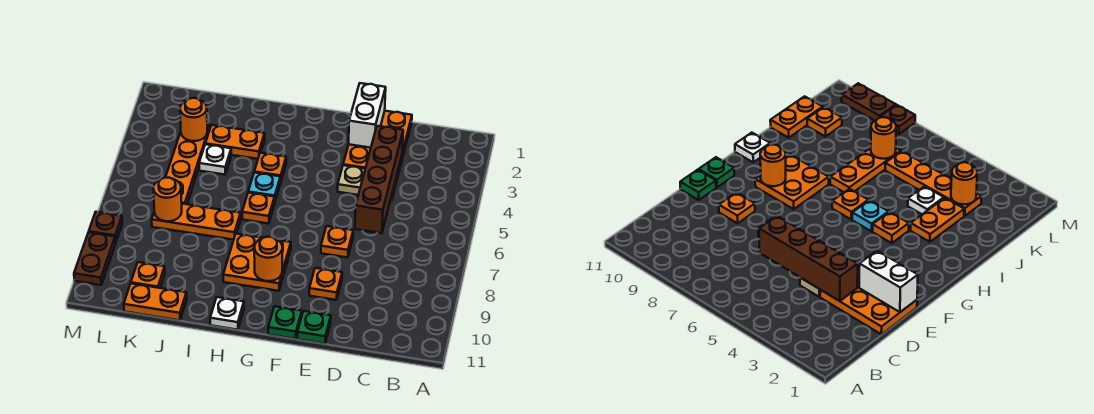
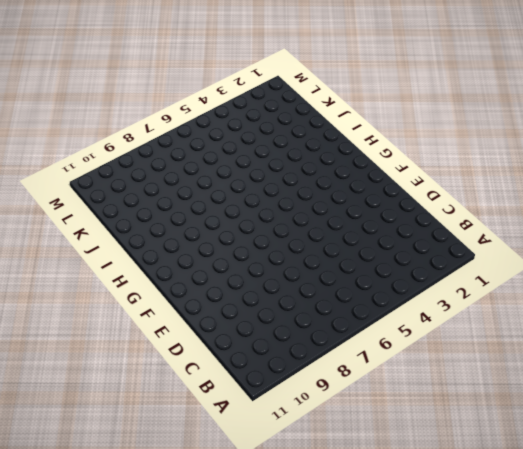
none -> orange plate D1:E3 level 1
none -> tan plate D4:E4 level 1
none -> orange plate E7 level 1

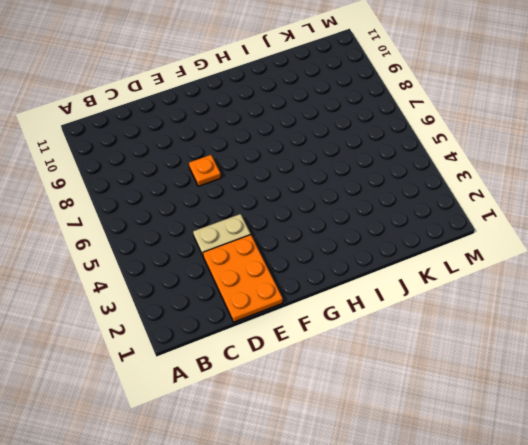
none -> orange plate E9 level 1
none -> green plate E11 level 1
none -> green plate F11 level 1

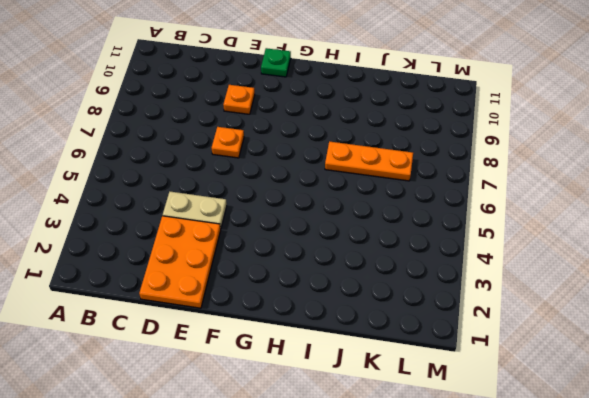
none -> green plate E11 level 1
none -> orange plate G8:H9 level 1
none -> orange plate H4 level 1

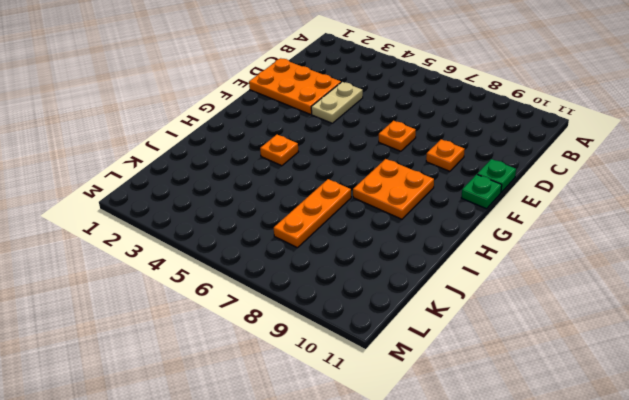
none -> cyan plate H5 level 1
none -> orange plate H6 level 1
none -> white plate H11 level 1

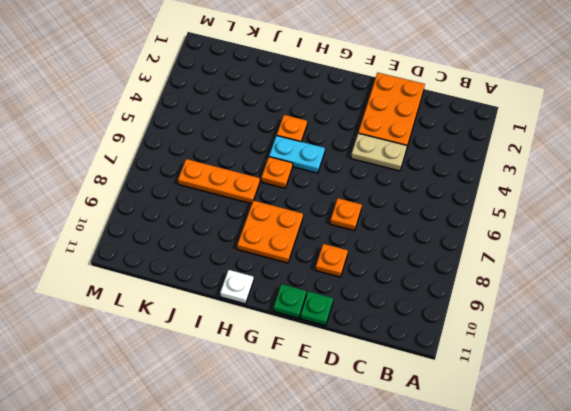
cyan plate G5:H5 level 1 -> cyan plate H5 level 1
none -> orange plate I3:J3 level 1
none -> white plate J4 level 1
none -> orange plate J11:K11 level 1

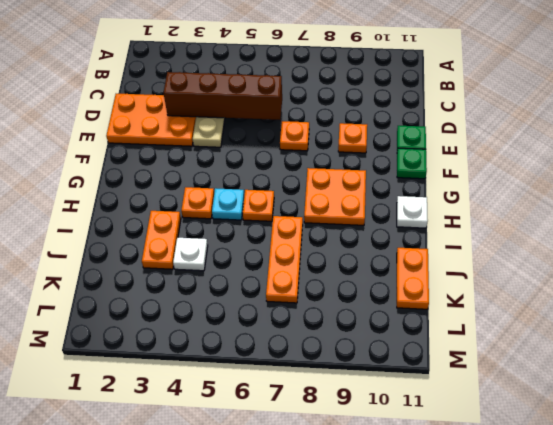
none -> orange plate K3:K6 level 1
none -> orange plate K10 level 1
none -> brown plate M8 level 1

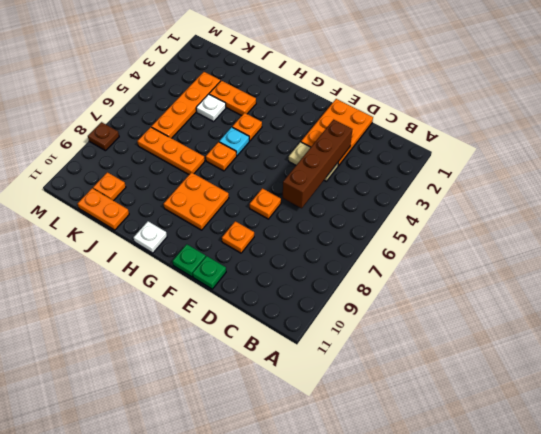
none -> brown plate M9:M10 level 1
none -> white brick E1:E2 level 2
none -> orange round brick G9 level 2

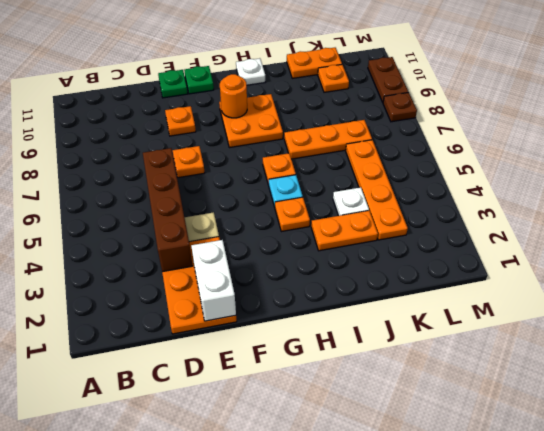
none -> orange round brick K3 level 2
none -> orange round brick K7 level 2

